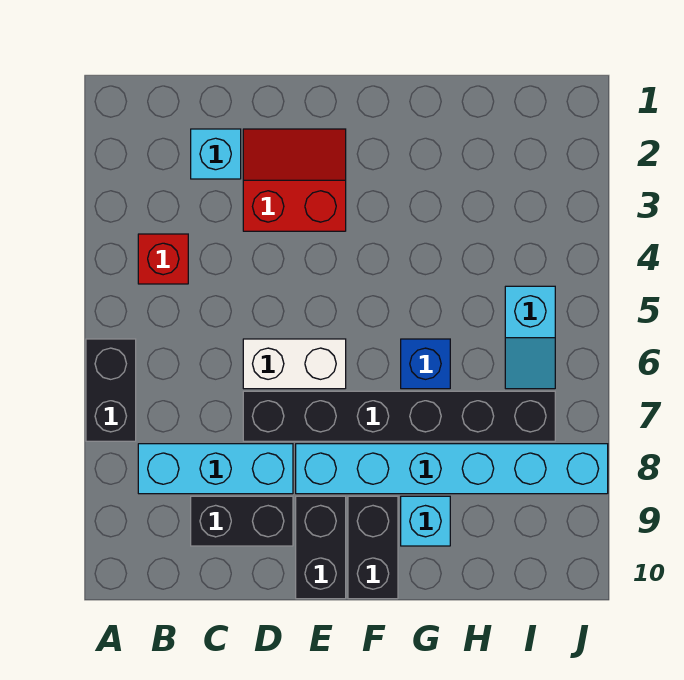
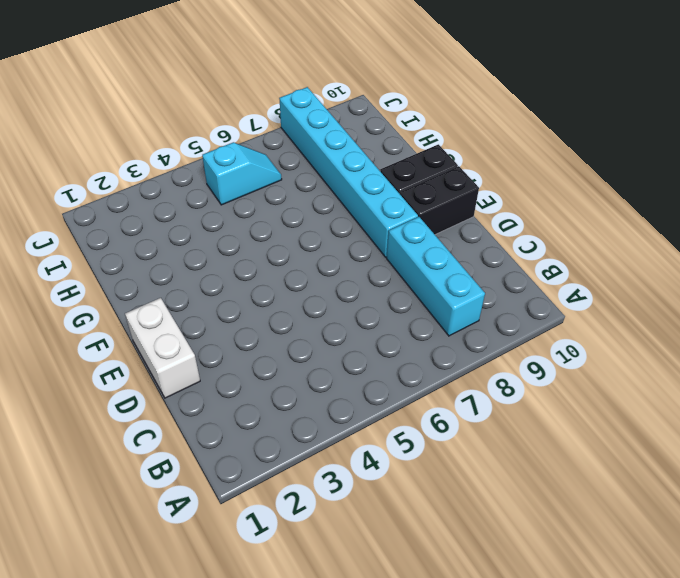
white brick D1:E1 level 1 -> white brick D6:E6 level 1
none -> black brick A6:A7 level 1
none -> red brick B4 level 1
none -> cyan brick C2 level 1

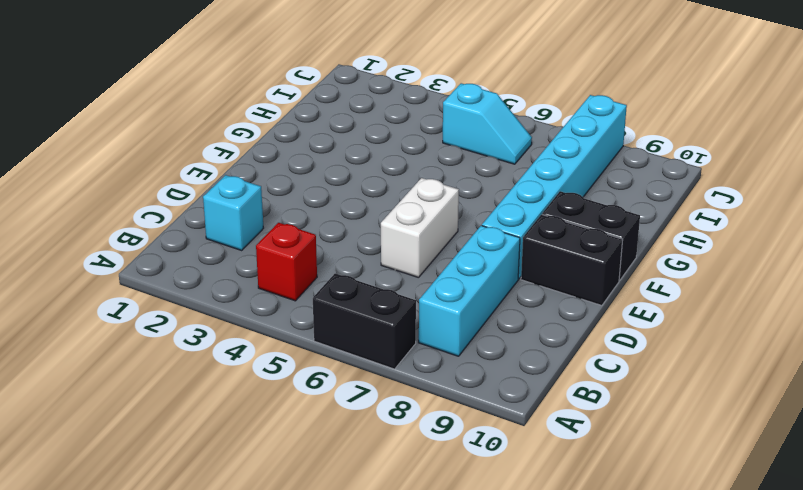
none -> black brick C9:D9 level 1
none -> red slope D2:E3 level 1 top 3
none -> black brick D7:I7 level 1

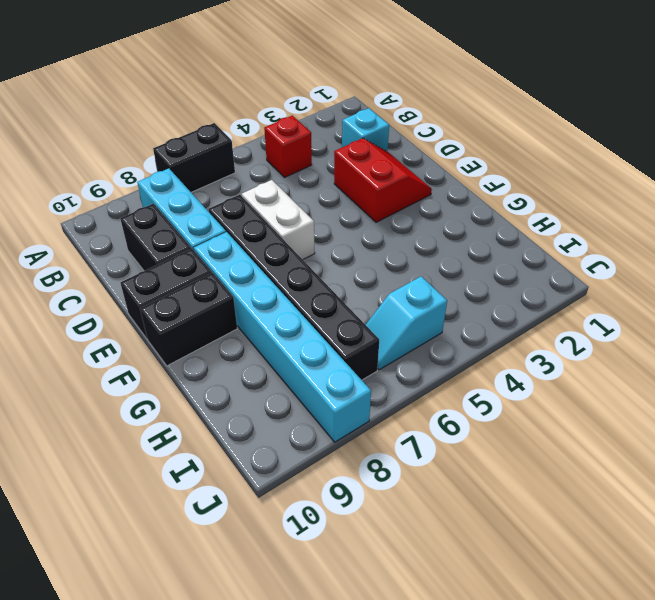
none -> blue brick G6 level 1
none -> cyan brick G9 level 1

